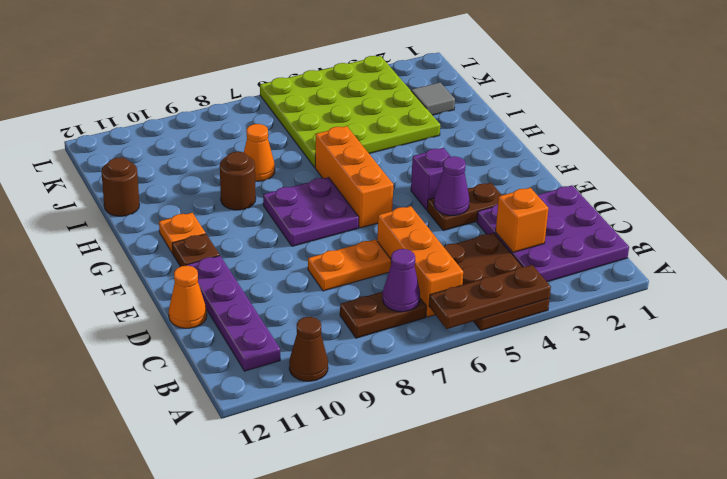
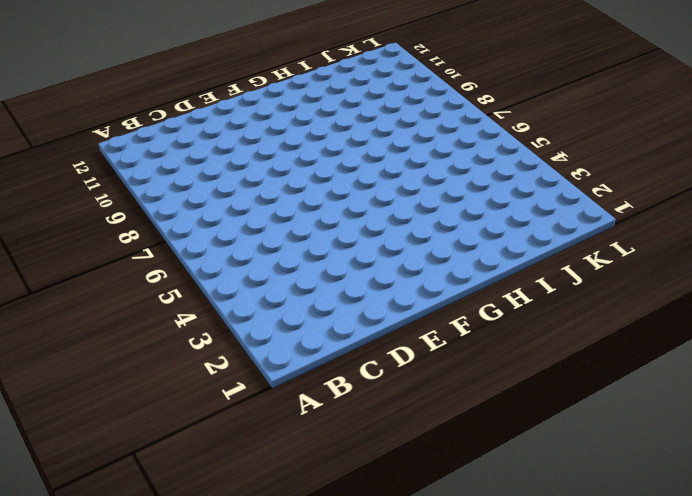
none -> brown plate A4:C5 level 1
none -> brown cone A10 level 1
none -> purple plate B1:D3 level 1

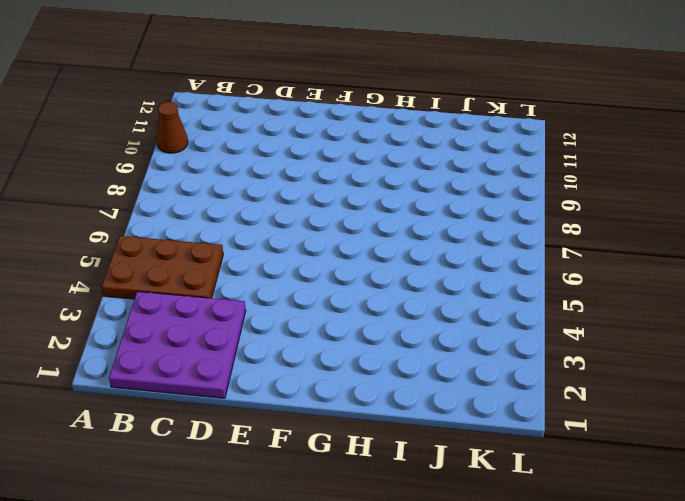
none -> orange brick B6:D6 level 1
none -> brown plate B7:B8 level 1
none -> purple plate B11:E11 level 1

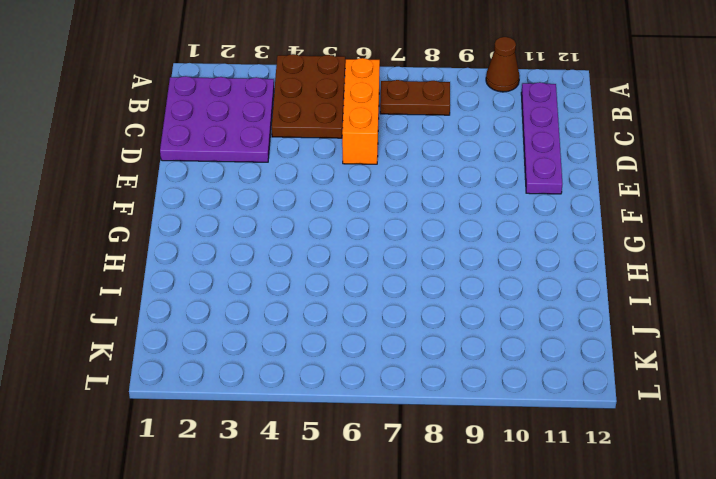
none -> orange plate D7:D8 level 1
none -> orange cone D12 level 1
none -> brown plate E3:E4 level 1

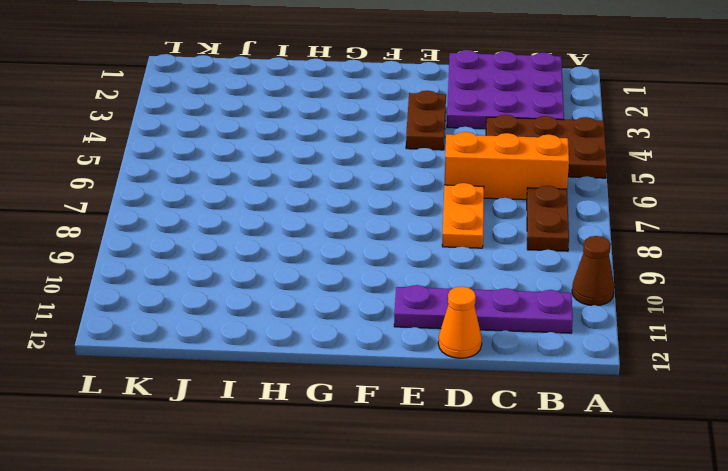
none -> purple brick F4 level 1
none -> orange brick F6:H6 level 1
none -> purple plate F7:G8 level 1

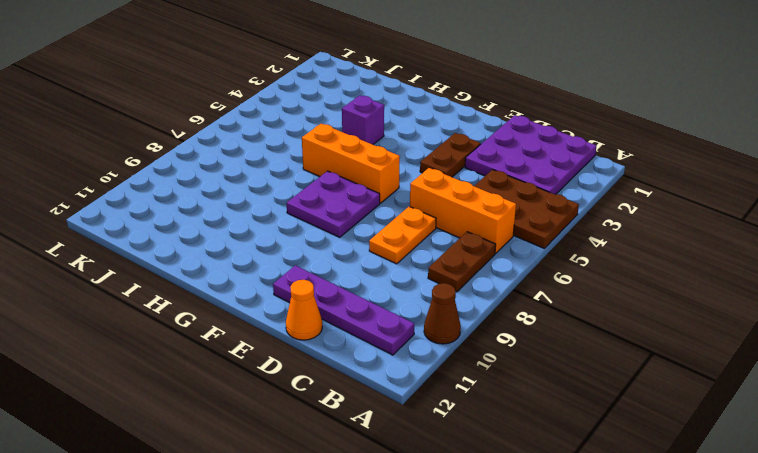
purple brick H4 level 1 -> purple brick F4 level 1
none -> brown plate F11 level 1
none -> orange plate G11 level 1
none -> brown round brick H9 level 1

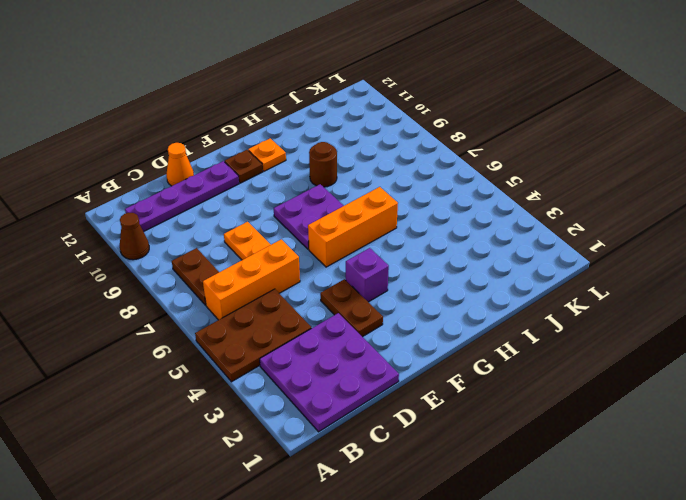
none -> lime plate I3:L6 level 1
none -> orange cone I8 level 1
none -> brown round brick I12 level 1

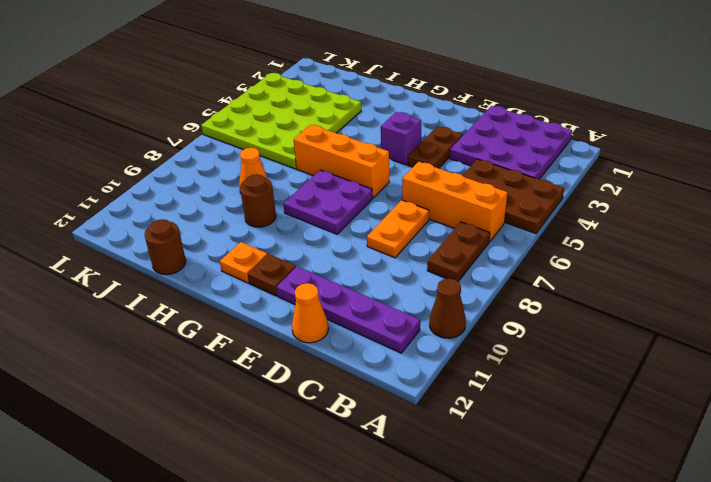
none -> grey tile J2 level 1
none -> brown plate A4:A6 level 2
none -> purple cone B7 level 2

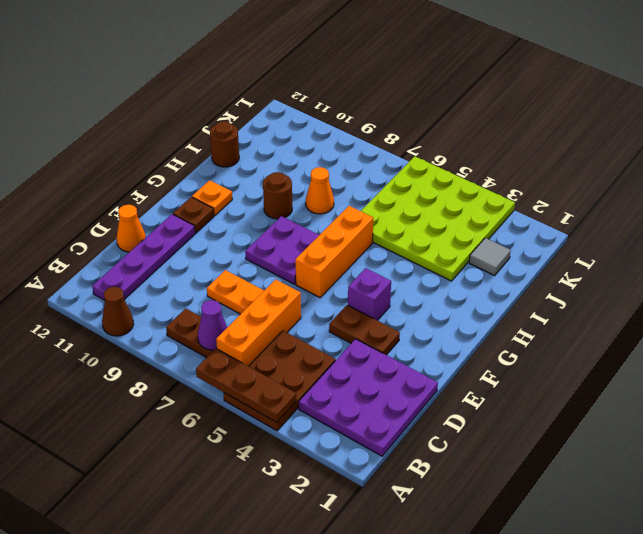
none -> orange brick C3 level 2
none -> purple cone E4 level 2

